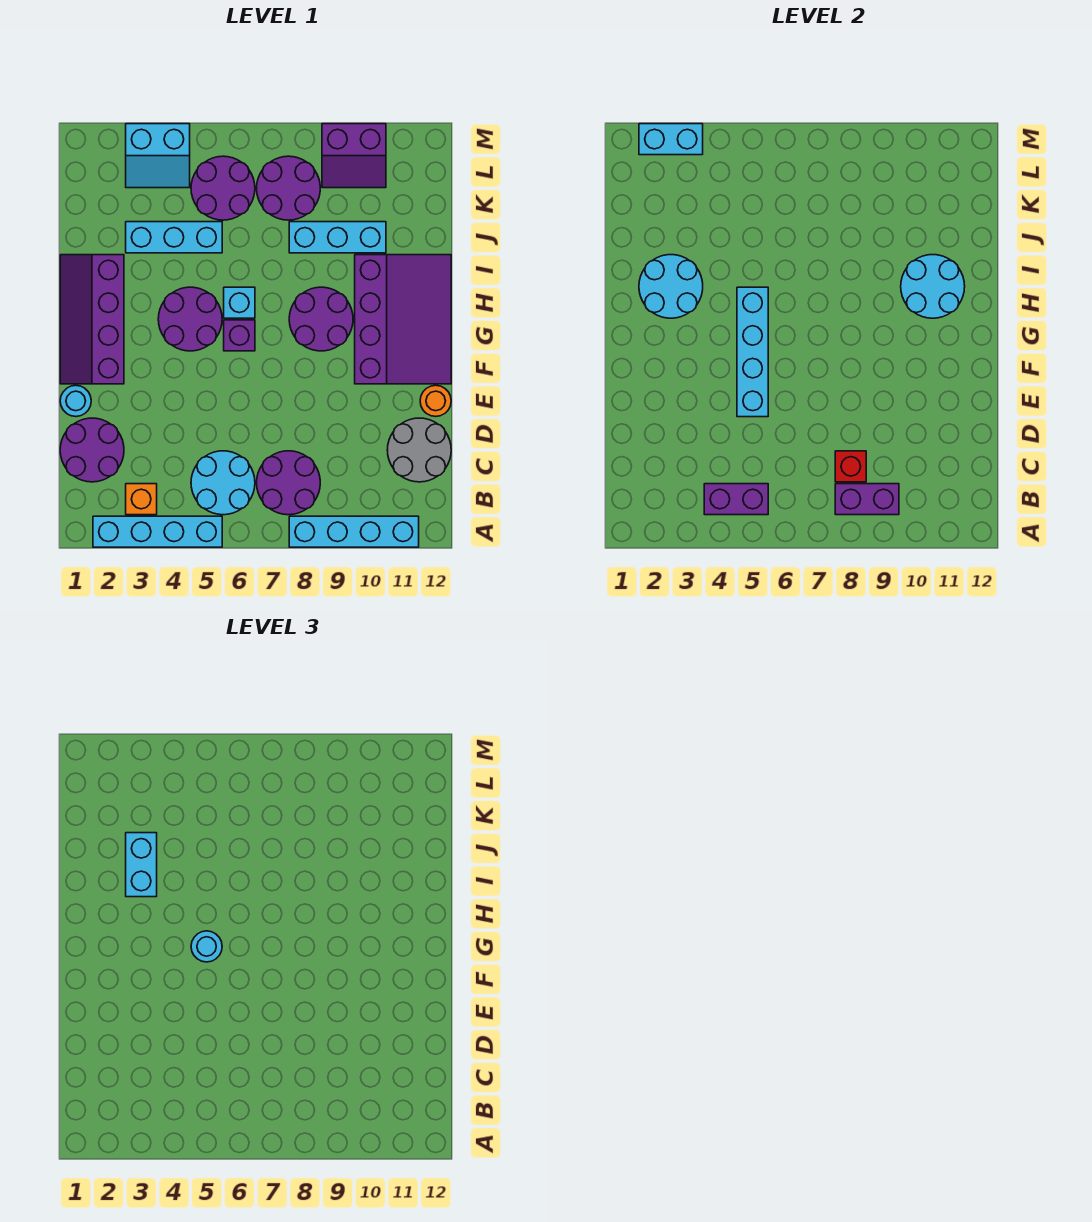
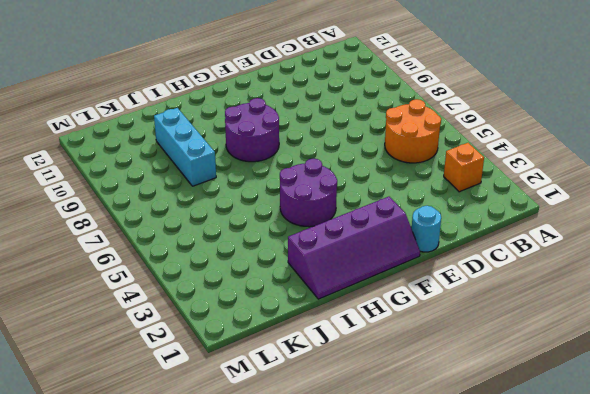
orange round brick B5:C6 level 1 -> cyan round brick B5:C6 level 1
none -> cyan brick A2:A5 level 1
none -> cyan brick A8:A11 level 1
none -> purple round brick B7:C8 level 1
none -> purple round brick C1:D2 level 1

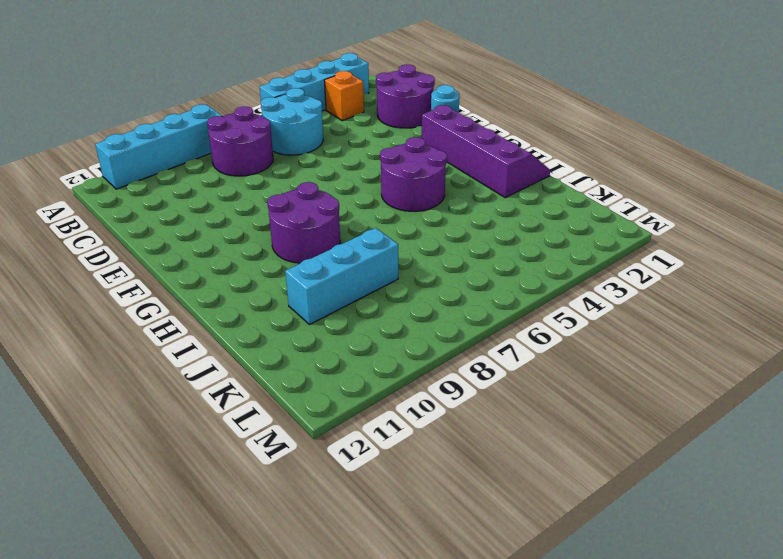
none -> grey round brick C11:D12 level 1
none -> orange round brick E12 level 1
none -> purple slope F10:I12 level 1 top 10
none -> purple brick G6 level 1

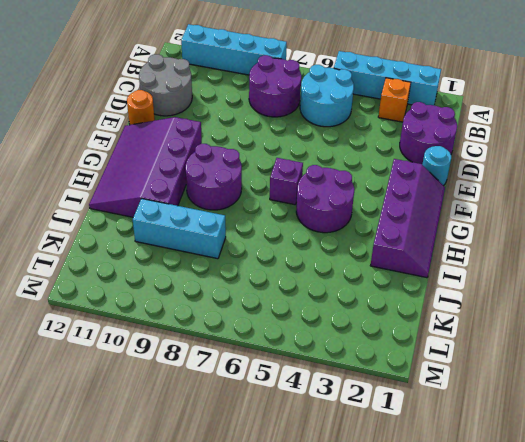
none -> cyan brick H6 level 1
none -> cyan brick J3:J5 level 1
none -> purple round brick K5:L6 level 1
none -> purple round brick K7:L8 level 1

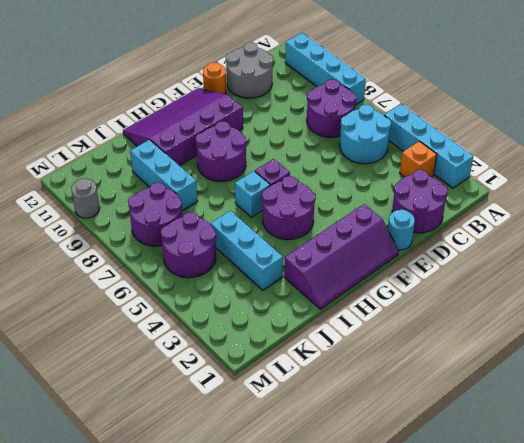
grey round brick M10 level 1 -> purple slope L9:M10 level 1 top M
none -> cyan slope L3:M4 level 1 top M
none -> purple brick B4:B5 level 2
none -> purple brick B8:B9 level 2
none -> red brick C8 level 2

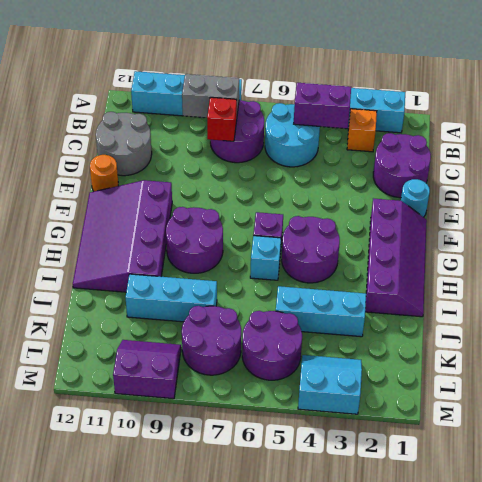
grey brick B8:B9 level 2 -> purple brick B8:B9 level 2
none -> cyan brick E5:H5 level 2
none -> cyan round brick H2:I3 level 2
none -> cyan round brick H10:I11 level 2
none -> cyan brick M2:M3 level 2

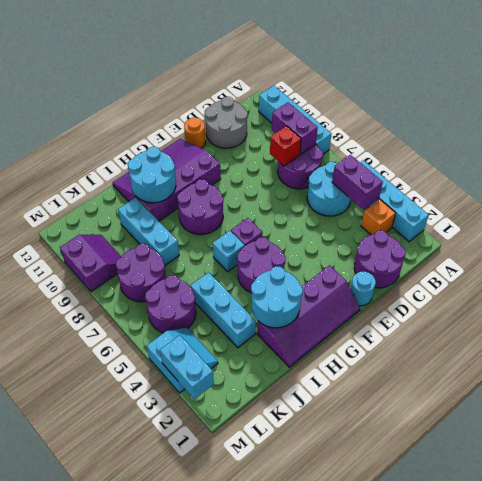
none -> cyan brick E5:H5 level 2
none -> cyan round brick G5 level 3
none -> cyan brick I3:J3 level 3

